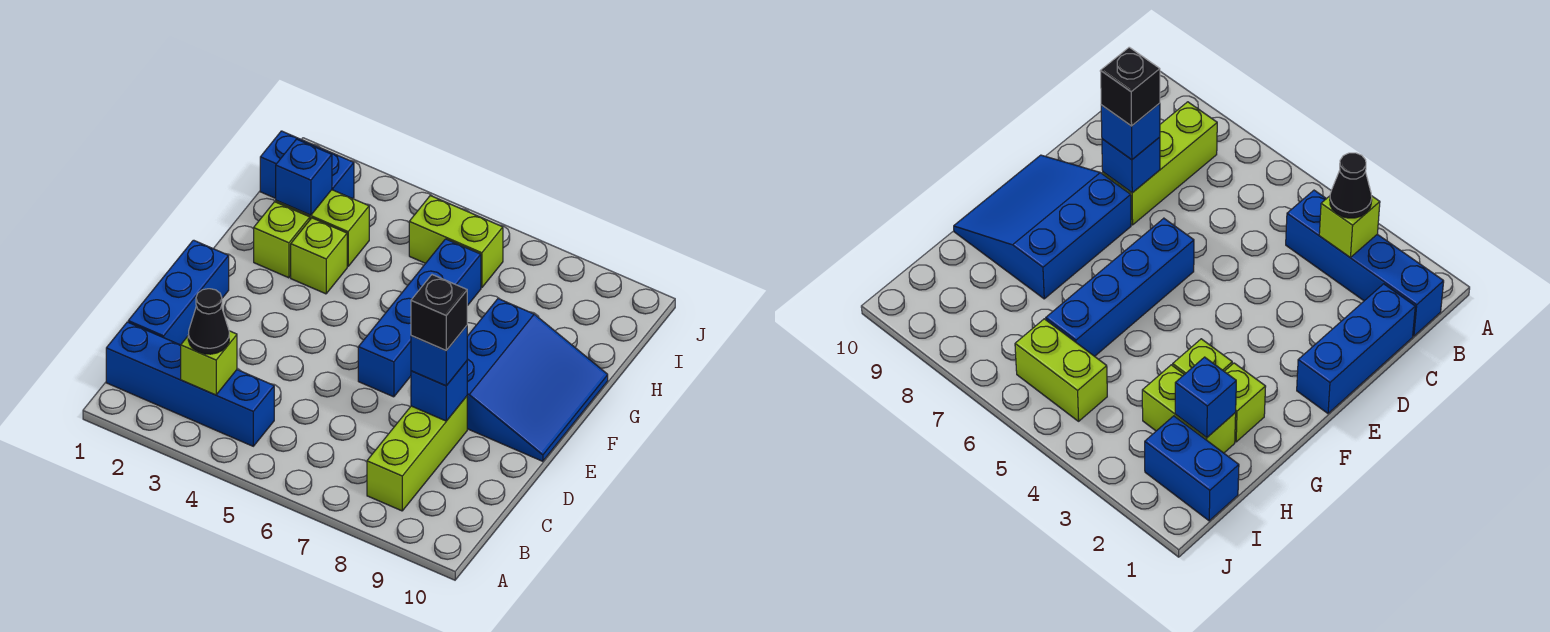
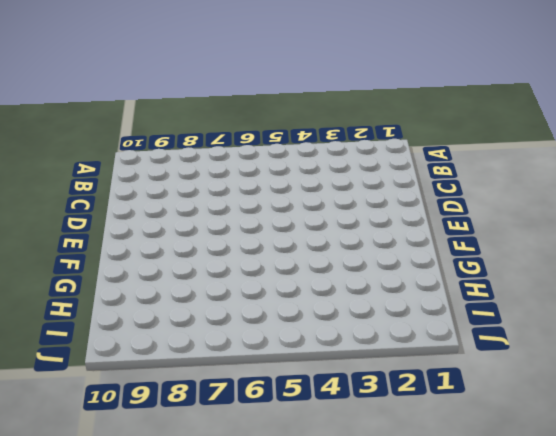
none -> blue brick B1:B4 level 1
none -> lime brick B8:D8 level 1
none -> blue brick C1:E1 level 1

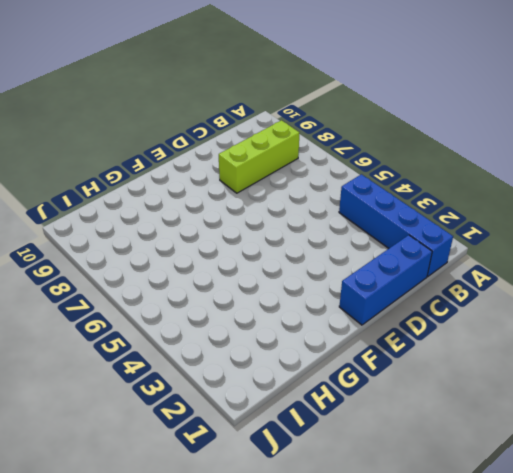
none -> blue brick E6:H6 level 1
none -> blue slope E8:G10 level 1 top 8
none -> lime brick G2 level 1

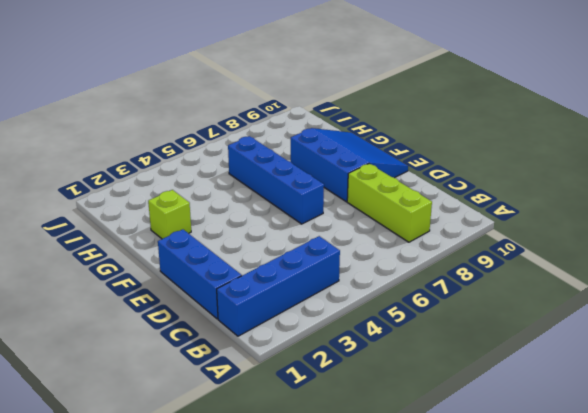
none -> lime brick G3 level 1
none -> lime brick H2:H3 level 1
none -> blue brick I1:I2 level 1

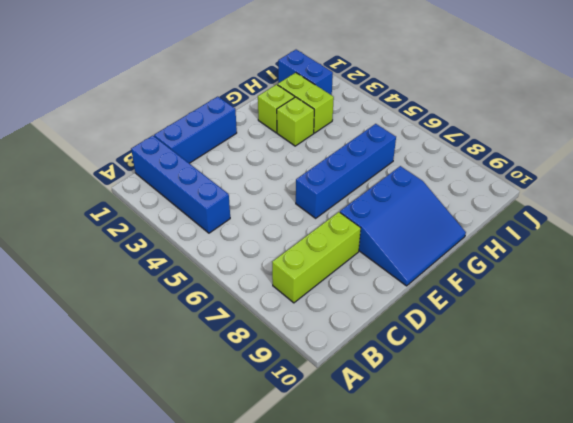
none -> lime brick I5:I6 level 1
none -> lime brick B3 level 2
none -> blue brick D8 level 2

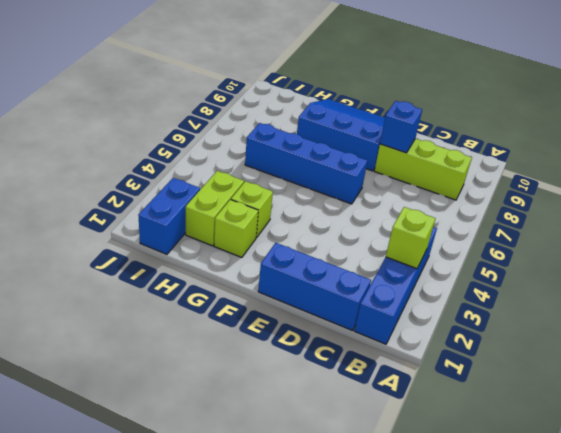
none -> lime brick I5:I6 level 1
none -> blue brick H2 level 2
none -> black cone B3 level 3

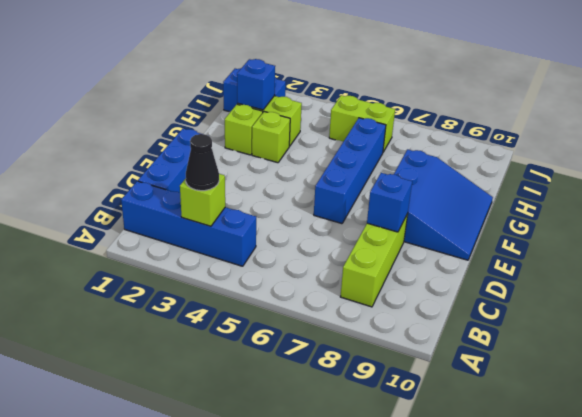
none -> blue brick D8 level 3
none -> black brick D8 level 4

